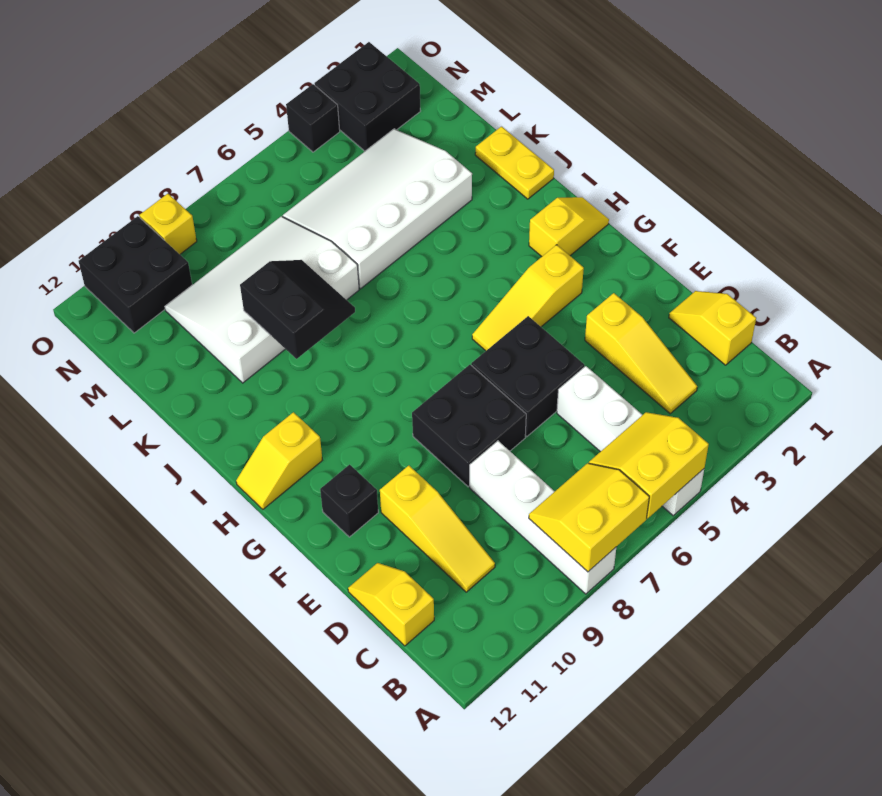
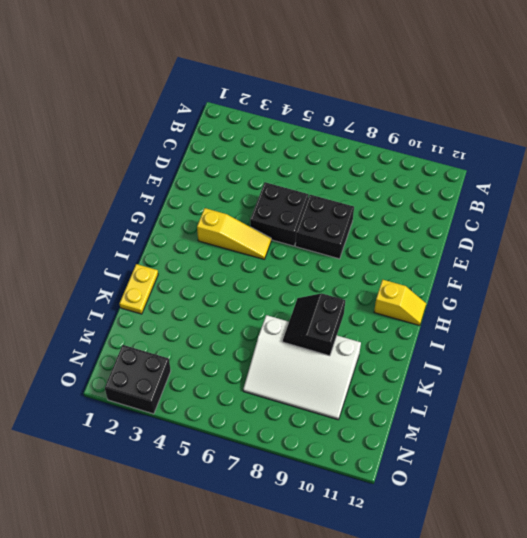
none -> white brick A5:D5 level 1
none -> white brick A8:D8 level 1
none -> yellow slope C1:D1 level 1 top C

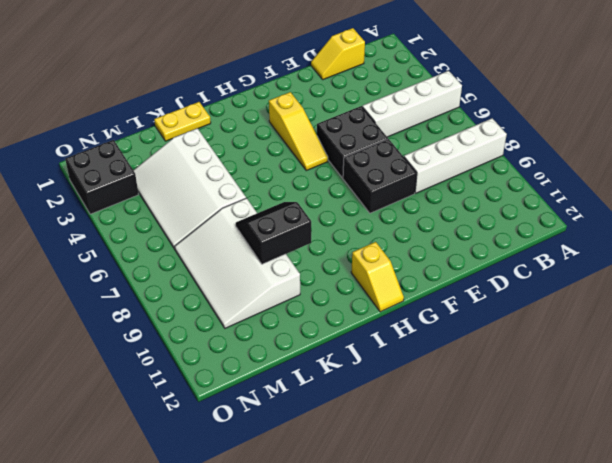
none -> yellow slope C3:E3 level 1 top E
none -> yellow slope C10:E10 level 1 top E
none -> yellow slope C12:D12 level 1 top C

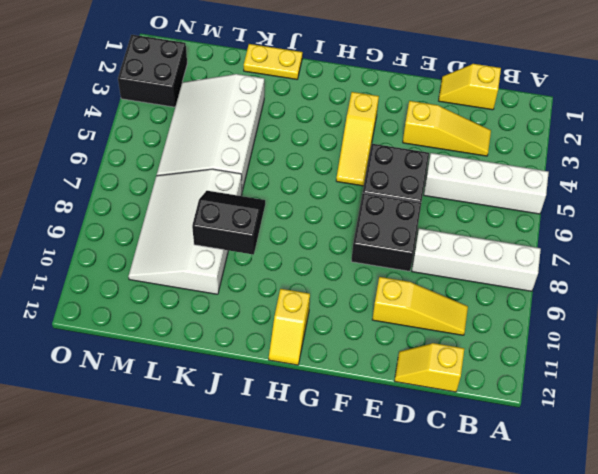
none -> black brick F11 level 1
none -> yellow slope H1:H2 level 1 top 2
none -> black brick N10:O11 level 1

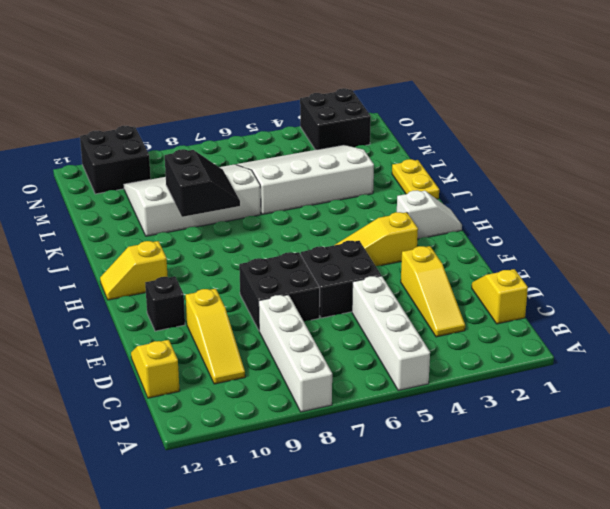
white slope H1:H2 level 1 top 2 -> yellow slope H1:H2 level 1 top 2
none -> black brick O4 level 1
none -> yellow brick O9 level 1
none -> yellow slope A5:B6 level 2 top A

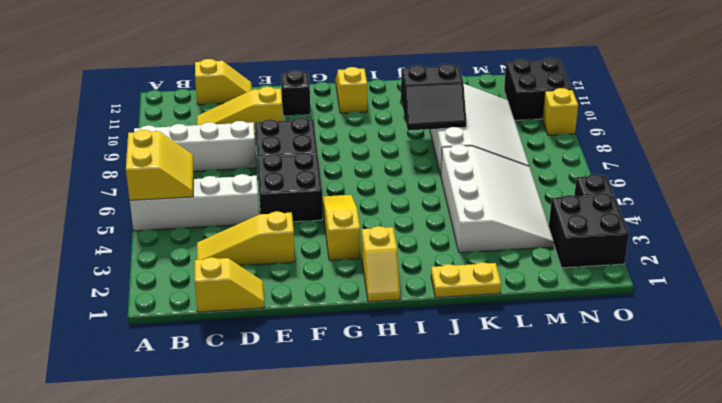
none -> yellow slope A7:B8 level 2 top A

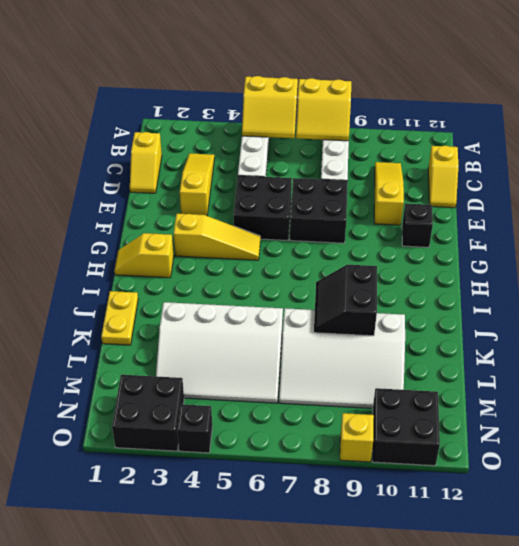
none -> yellow slope H11:H12 level 1 top 11

